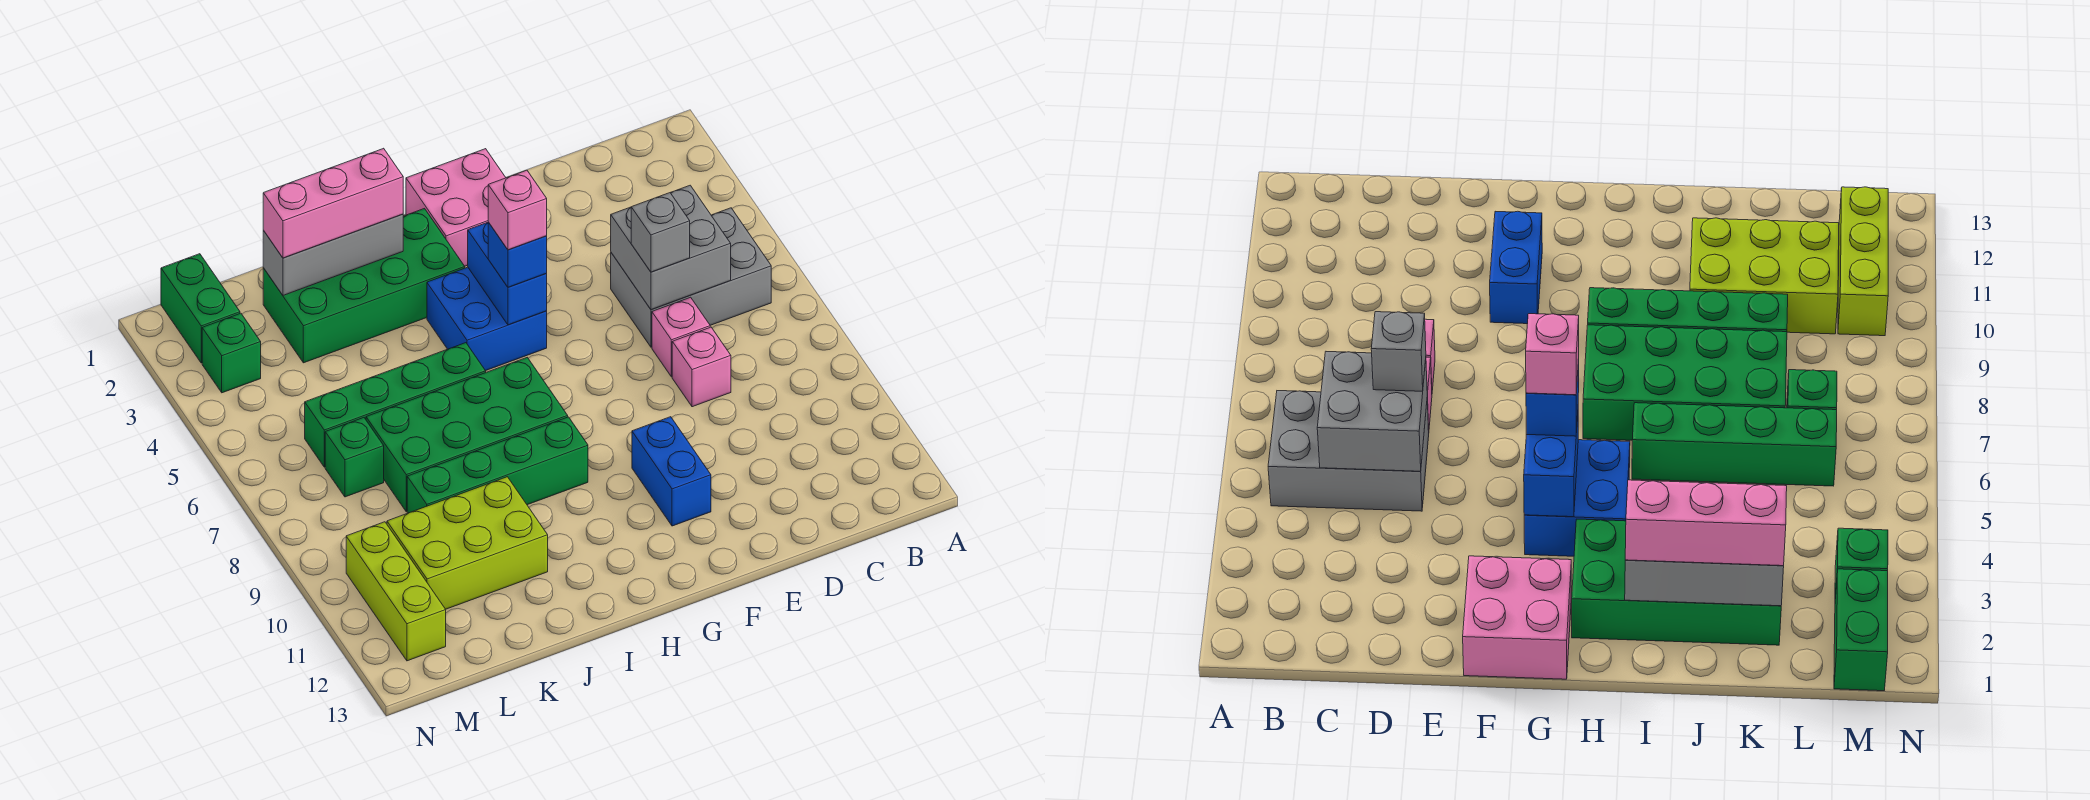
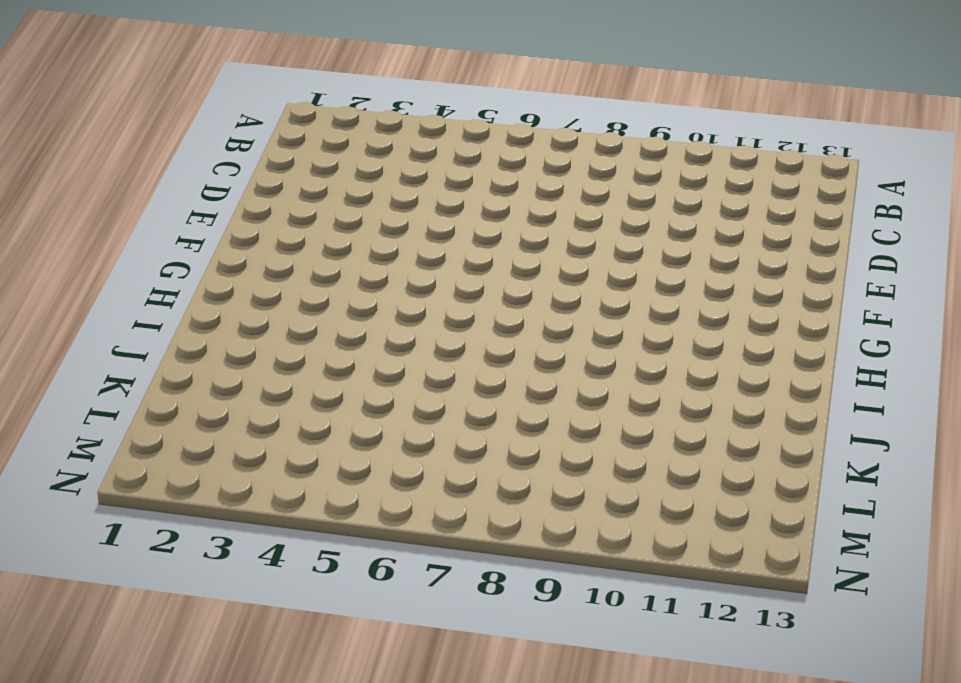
none -> grey brick B5:D6 level 1
none -> pink brick D7 level 1
none -> pink brick D8 level 1

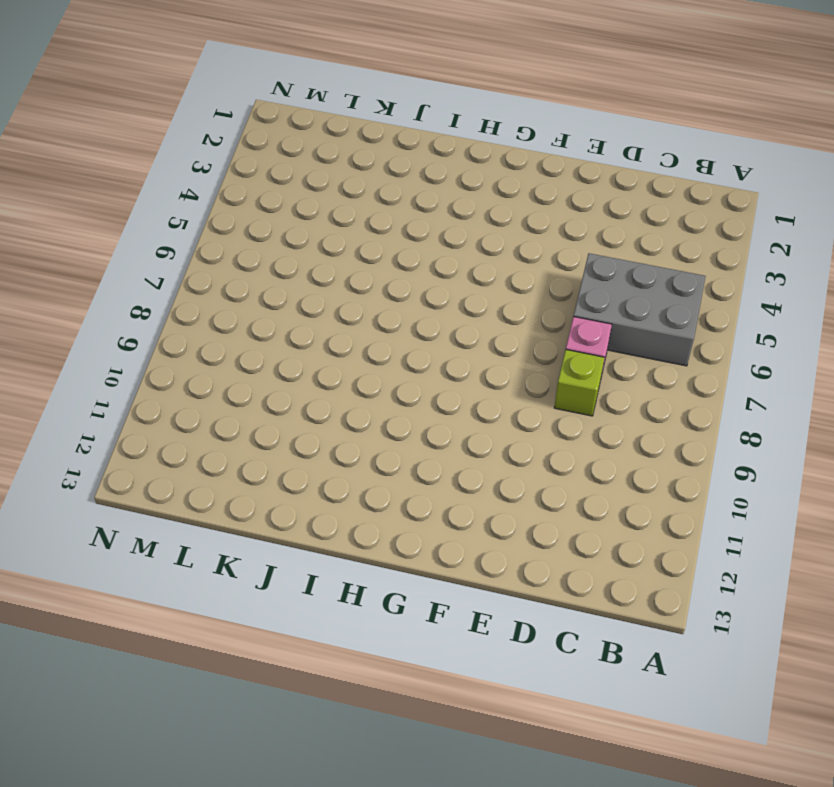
lime brick D8 level 1 -> pink brick D8 level 1
none -> pink brick F1:G2 level 1
none -> blue brick F10:F11 level 1
none -> blue brick G4:H5 level 1

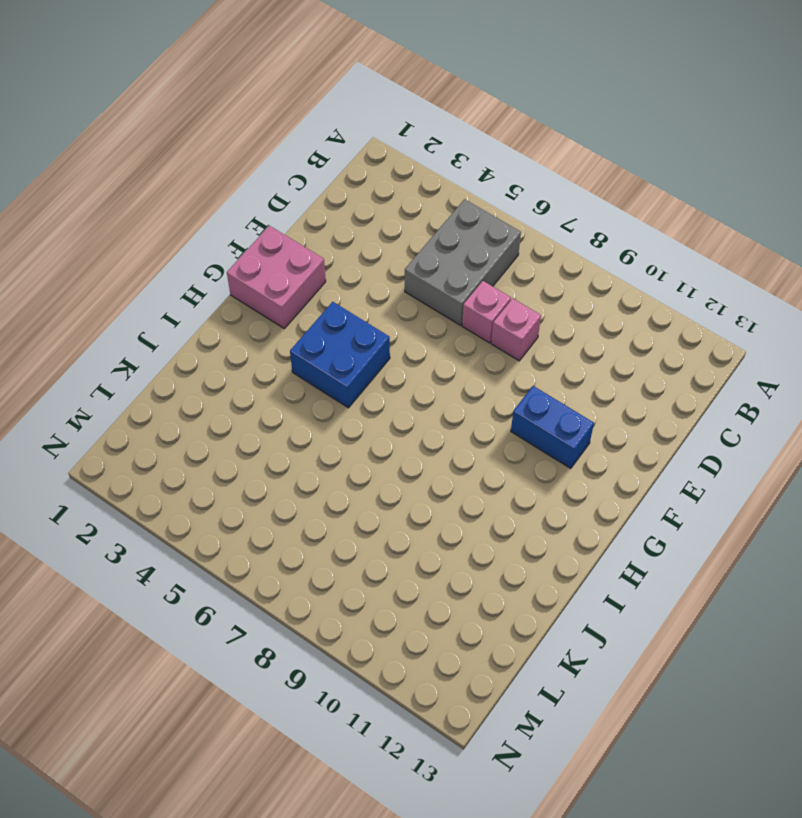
none -> green brick H2:K3 level 1
none -> green brick H7:K8 level 1
none -> green brick H9:K9 level 1

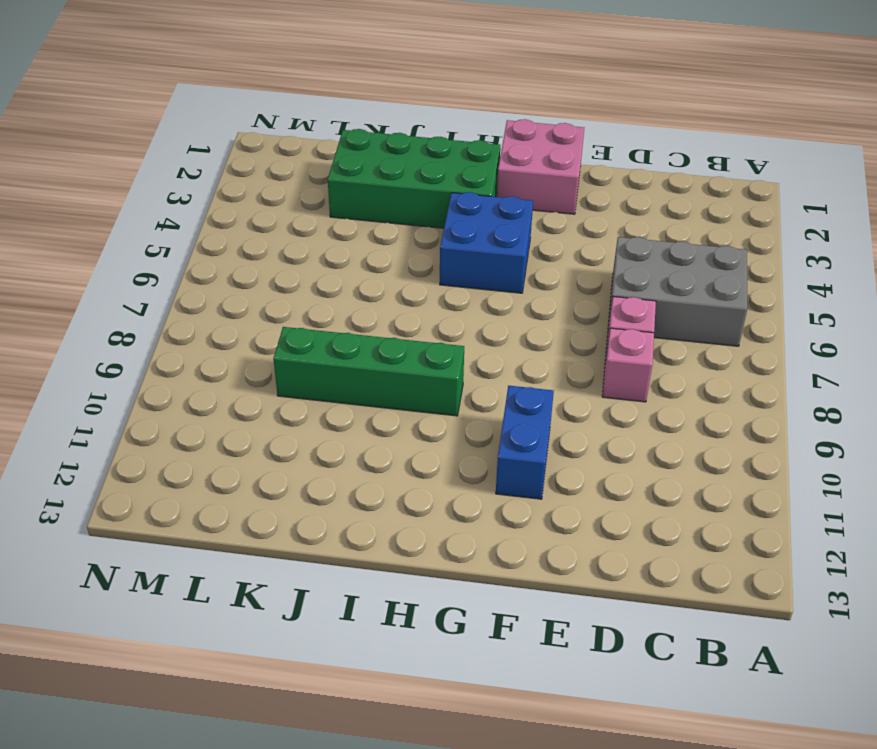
none -> green brick H7:K8 level 1
none -> green brick I6:L6 level 1
none -> lime brick J10:L11 level 1

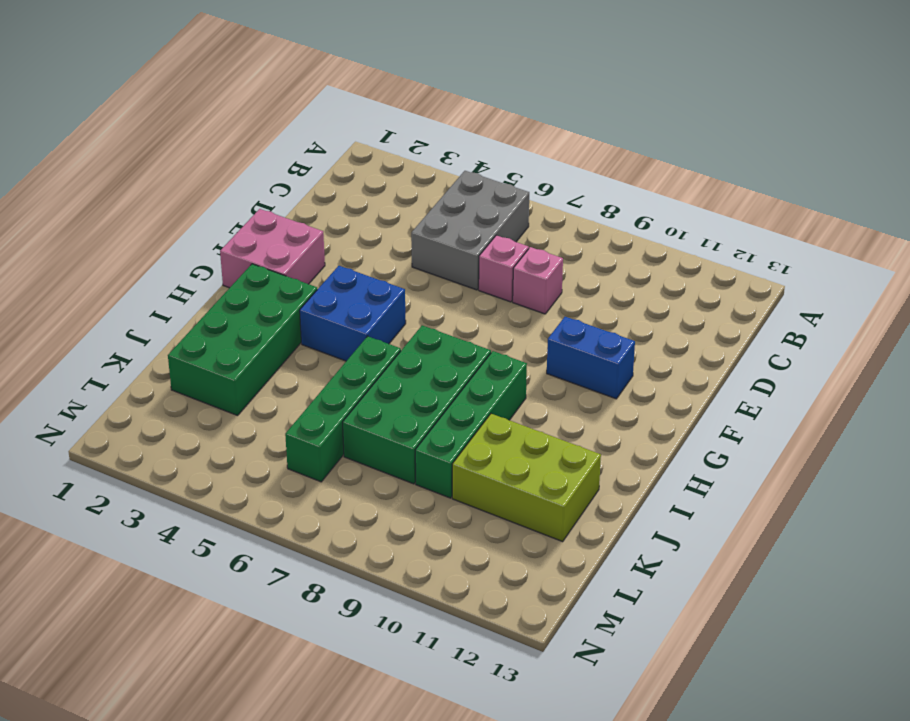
lime brick J10:K12 level 1 -> lime brick J10:L11 level 1
none -> green brick L7 level 1
none -> green brick M1:M2 level 1
none -> green brick M3 level 1

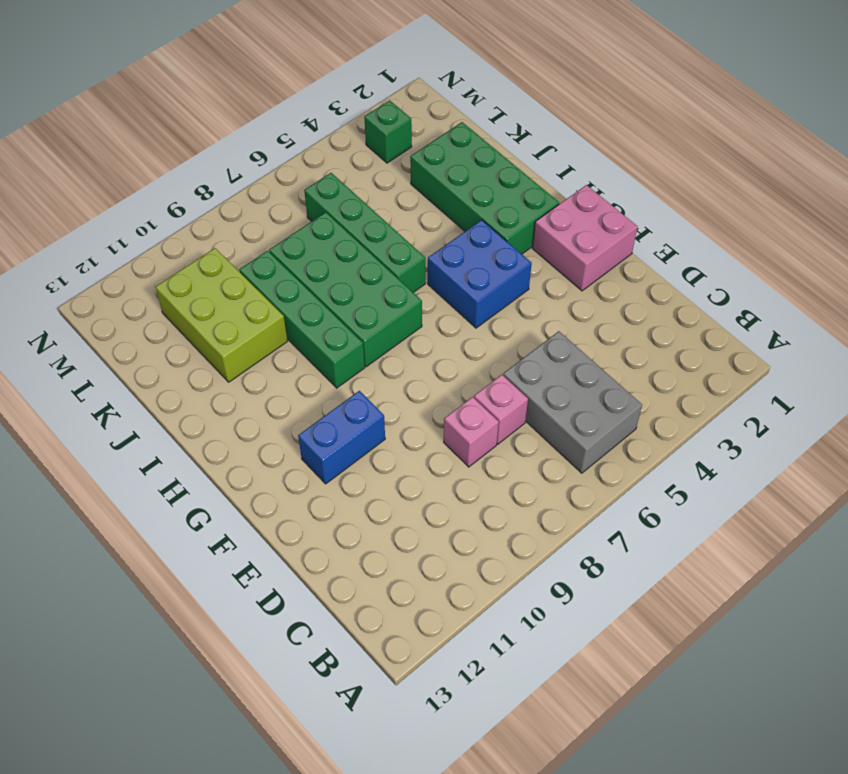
none -> green brick L7 level 1
none -> green brick M1:M2 level 1
none -> lime brick M10:M12 level 1

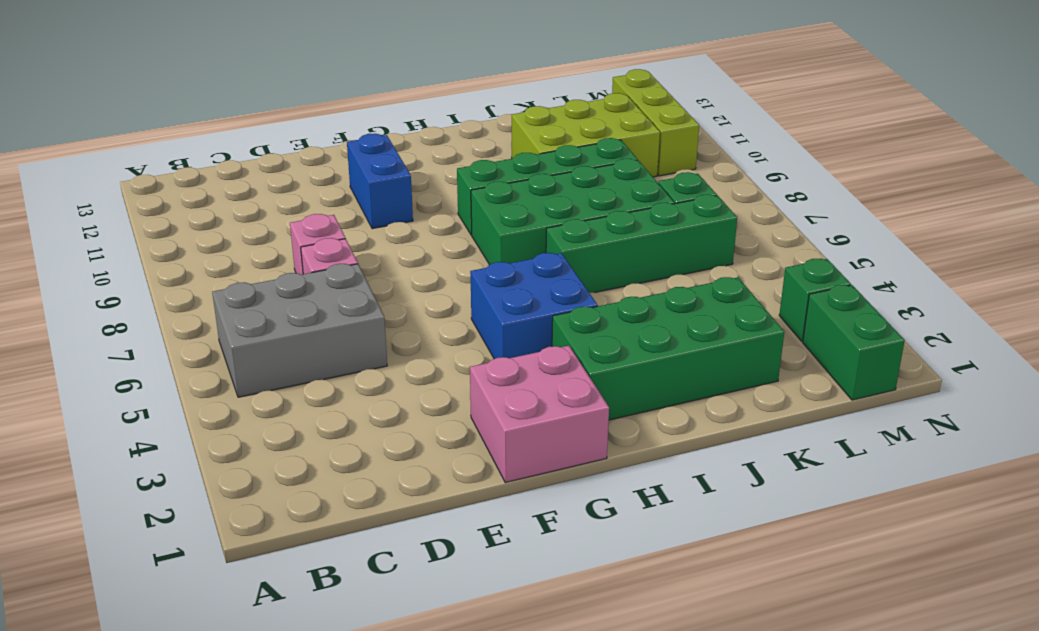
none -> grey brick C5:D6 level 2
none -> blue brick G4:G5 level 2
none -> grey brick I2:K2 level 2

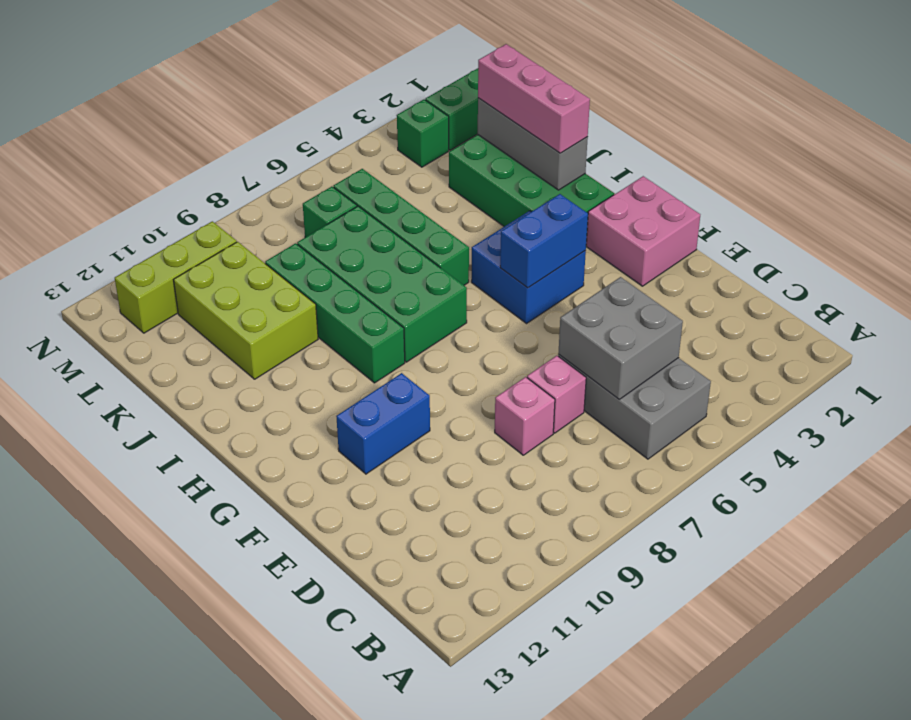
none -> grey brick D6 level 3
none -> blue brick G5 level 3
none -> pink brick G5 level 4

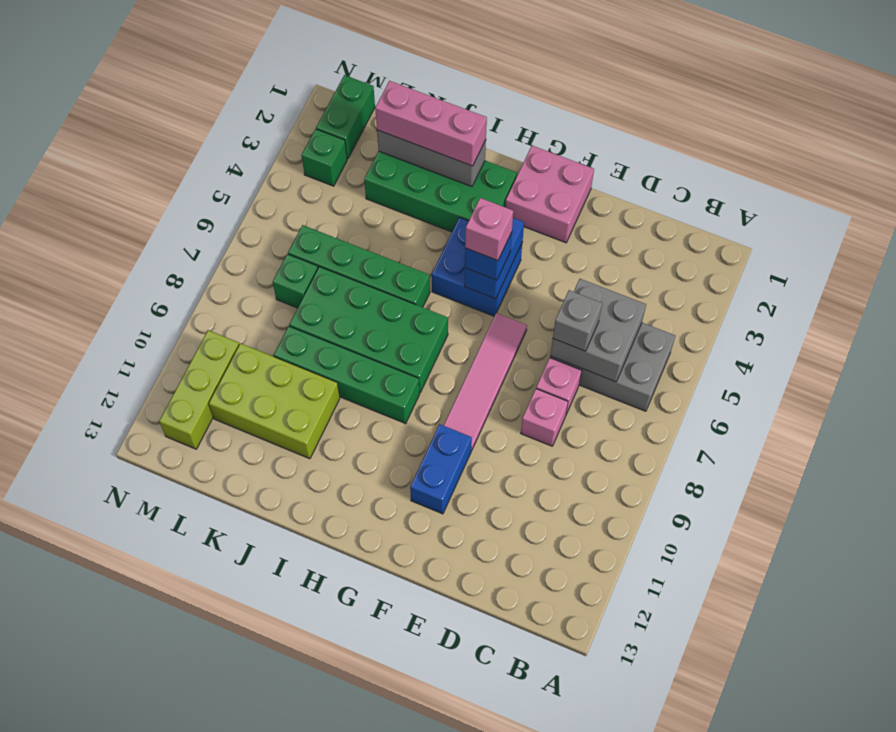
pink tile F6:F9 level 1 -> none

